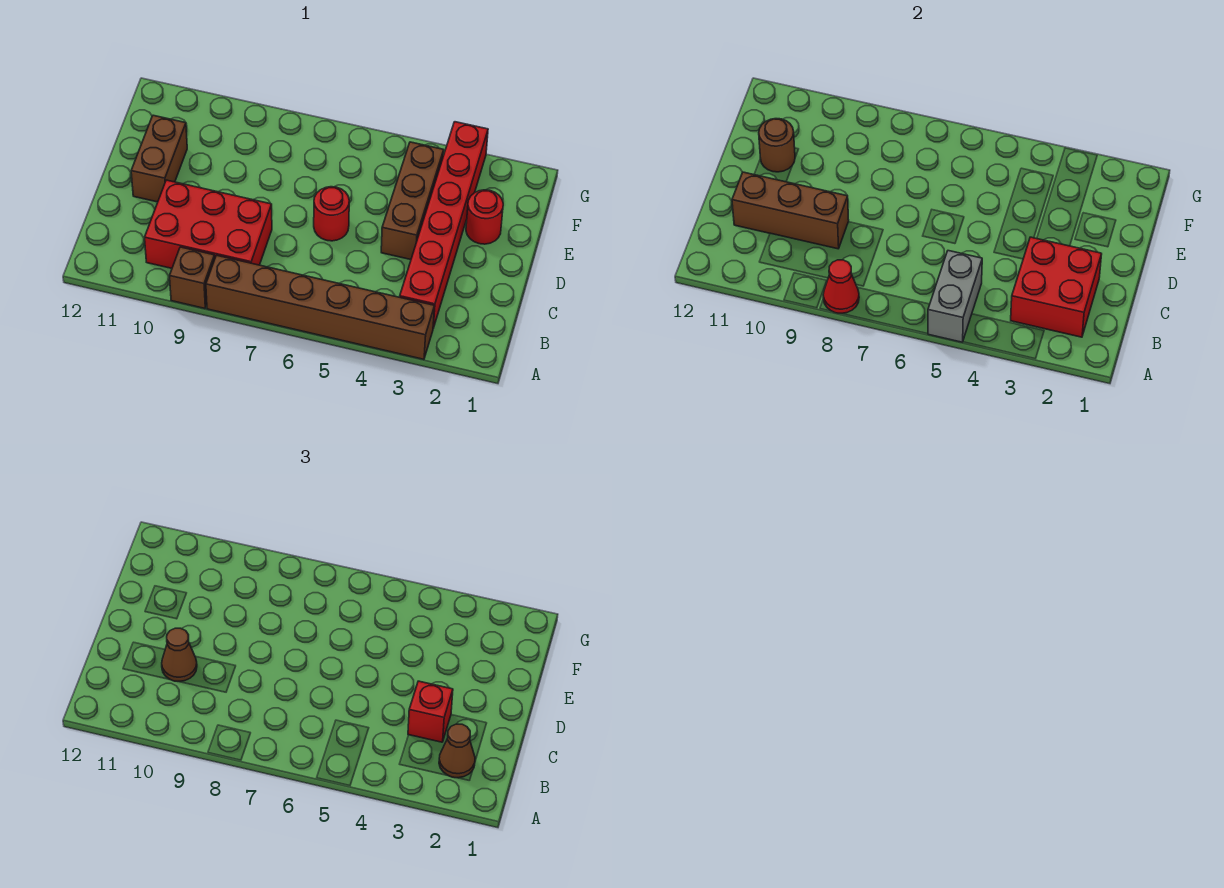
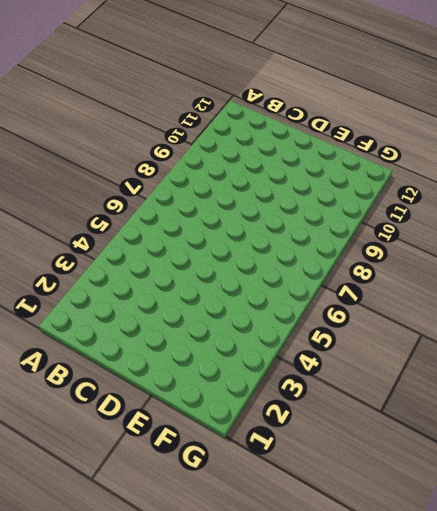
none -> brown brick A3:A8 level 1
none -> brown brick A9 level 1
none -> red brick B3:G3 level 1

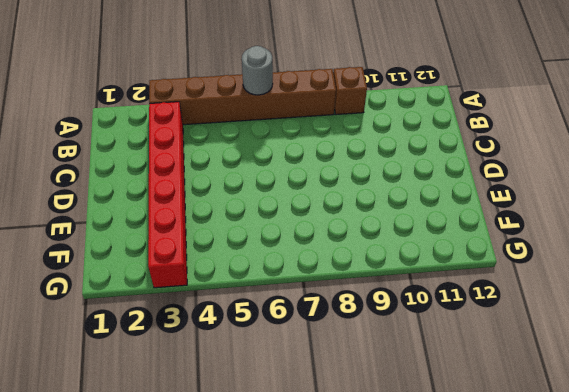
grey round brick A6 level 2 -> none
none -> red brick B8:C10 level 1
none -> brown brick D4:F4 level 1
none -> red round brick D6 level 1

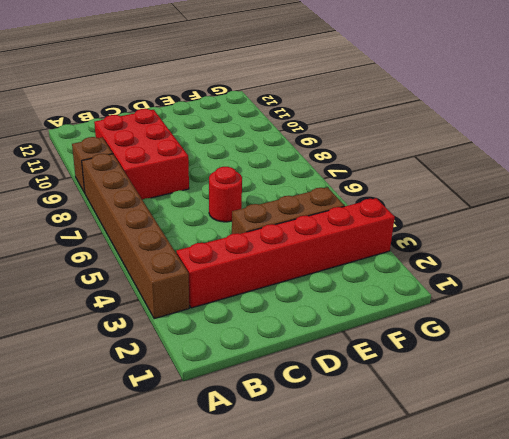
none -> brown brick D11:E11 level 1
none -> red round brick E2 level 1
none -> grey brick A5:B5 level 2

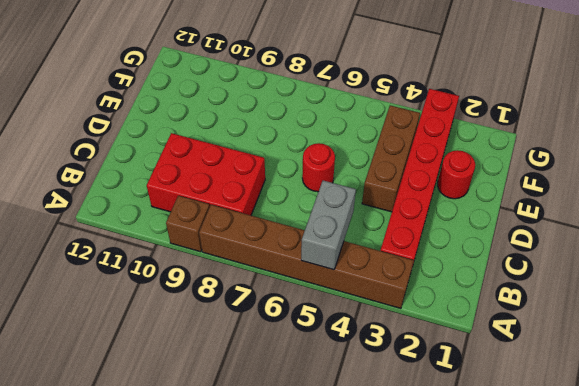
none -> brown brick D11:E11 level 1
none -> red cone A8 level 2
none -> red brick B2:C3 level 2

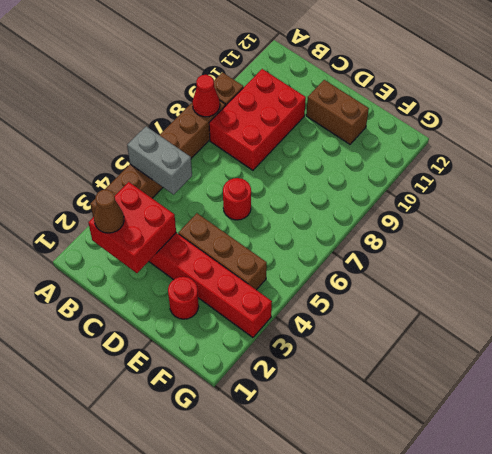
none -> brown brick C9:C11 level 2
none -> brown round brick E11 level 2
none -> red brick C3 level 3

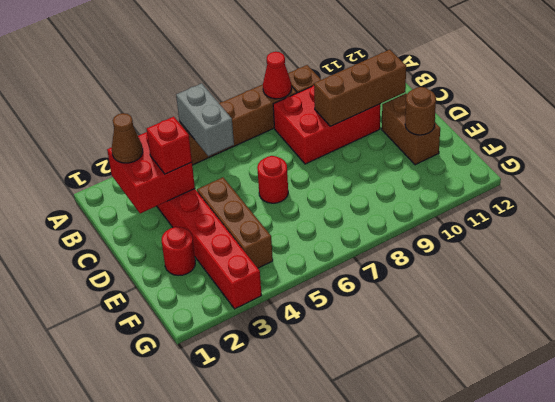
none -> brown cone C10 level 3

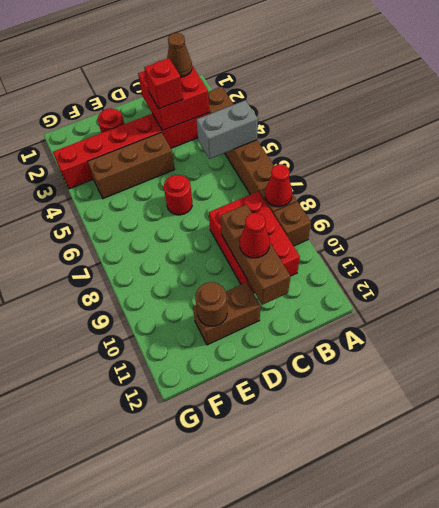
red cone C10 level 3 -> brown cone C10 level 3

